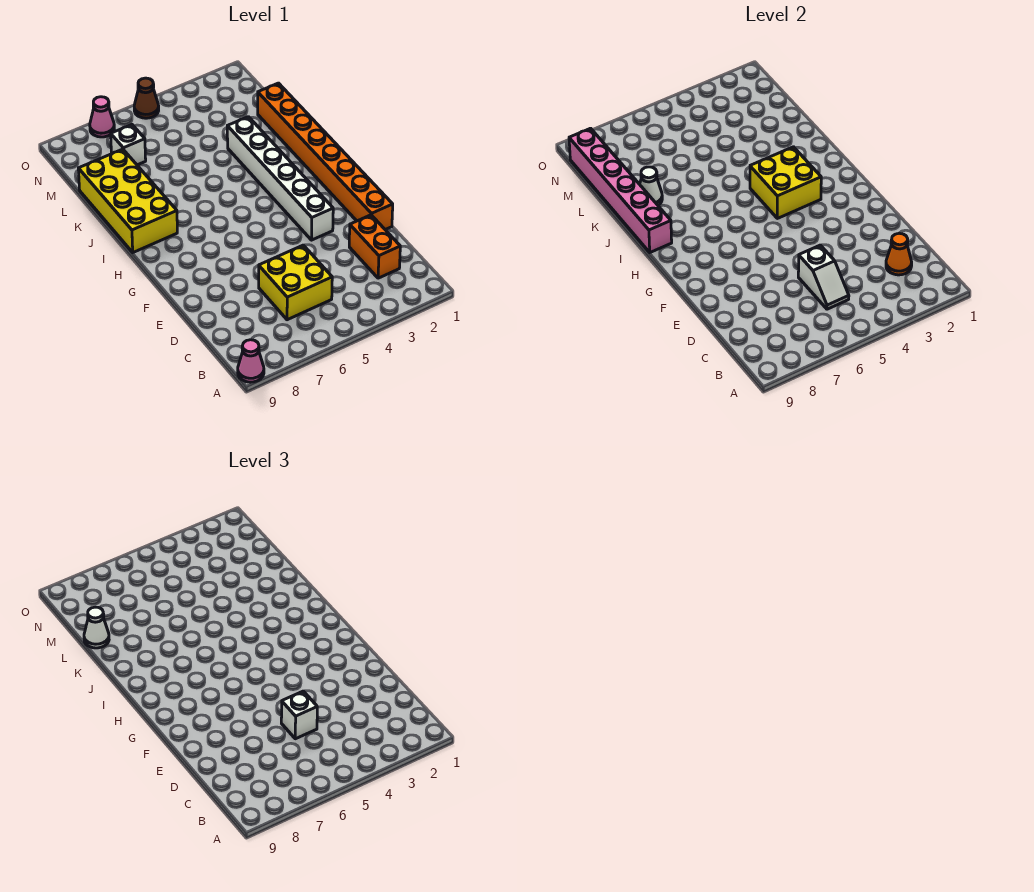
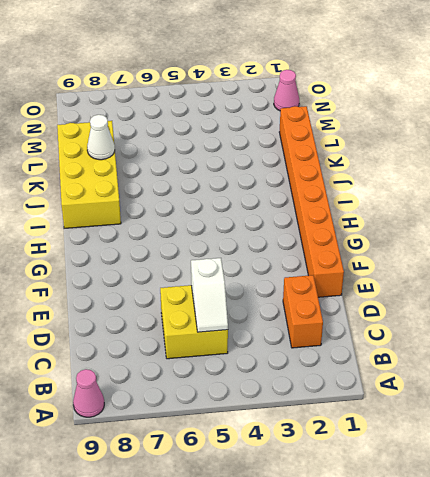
pink cone N1 level 1 -> pink cone O7 level 1
none -> white brick F3:K3 level 1
none -> white brick M7 level 1
none -> brown cone O5 level 1

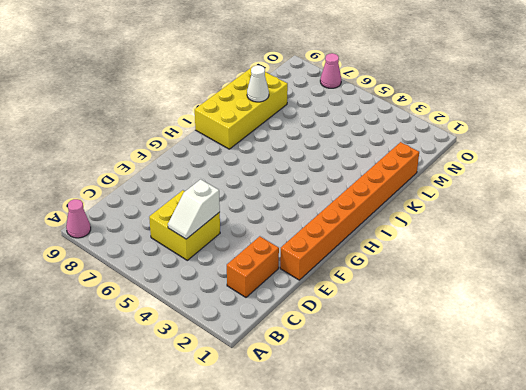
none -> white brick F3:K3 level 1
none -> white brick M7 level 1
none -> brown cone O5 level 1

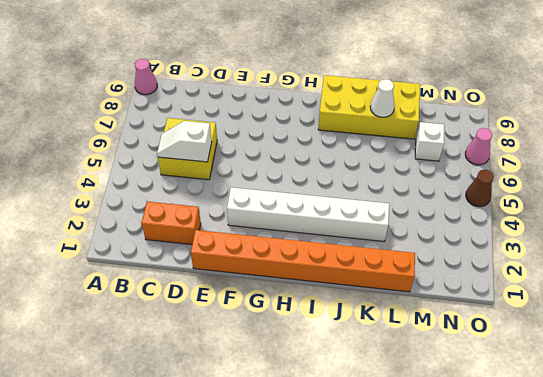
none -> orange cone C2 level 2
none -> yellow brick H3:I4 level 2
none -> pink brick I9:N9 level 2

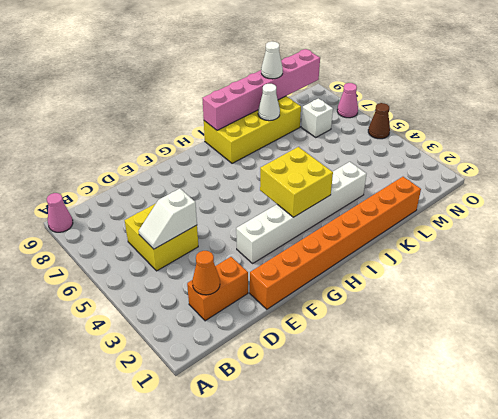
none -> white brick D5 level 3

